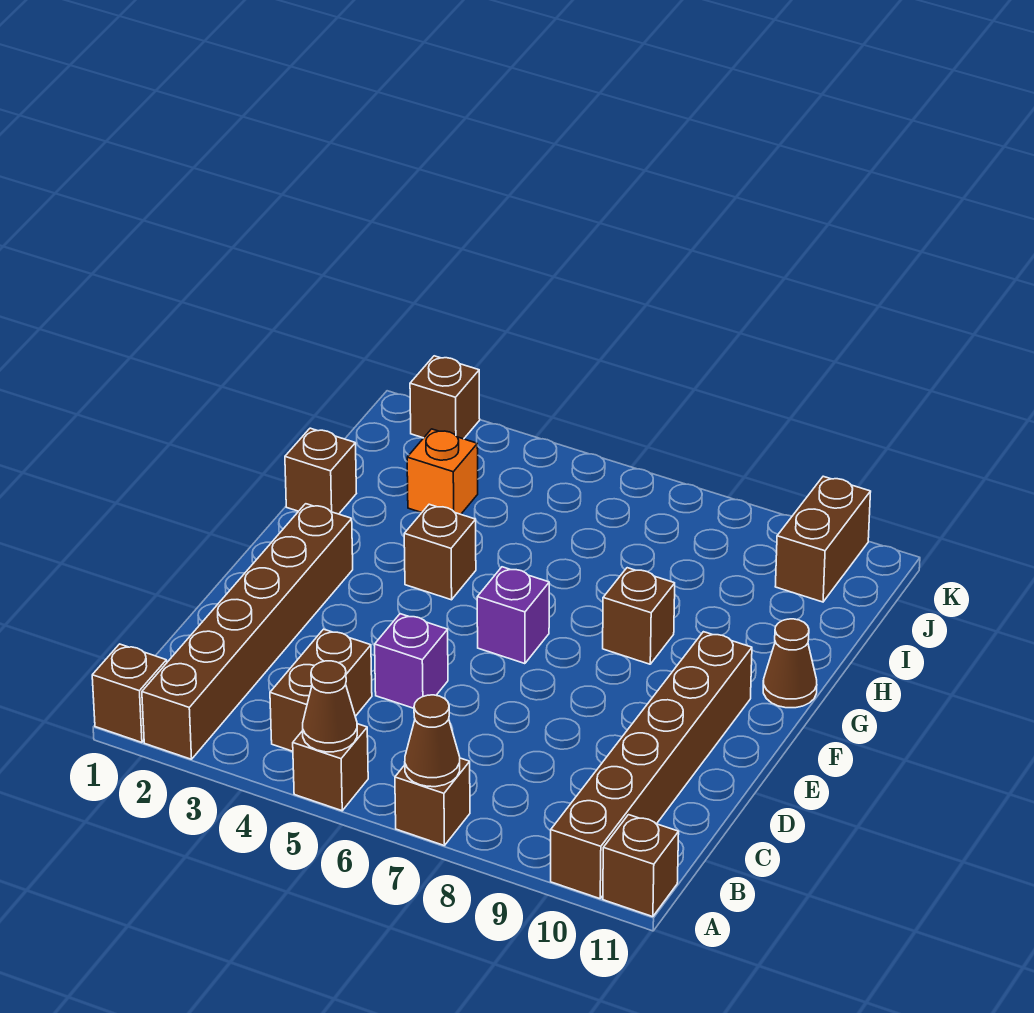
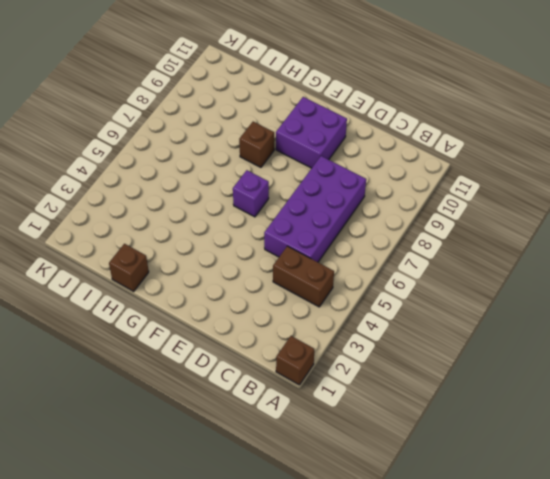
purple brick C5:D8 level 1 -> purple brick D5 level 1
purple brick E9:F10 level 1 -> brown brick A10:F10 level 1
none -> brown brick A2:F2 level 1
none -> brown brick A5 level 1
none -> brown brick A7 level 1

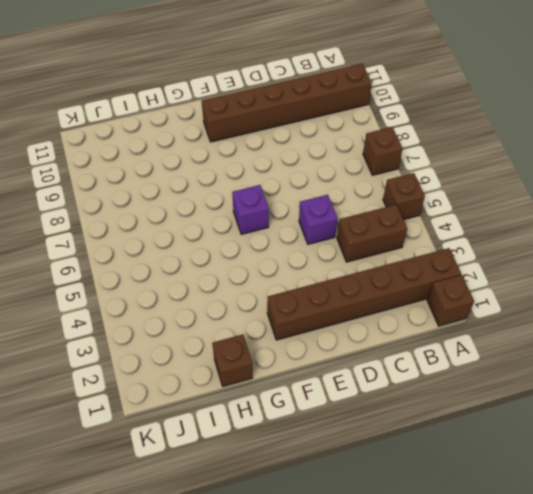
none -> brown brick A11 level 1
none -> brown brick G4 level 1
none -> brown brick G8 level 1

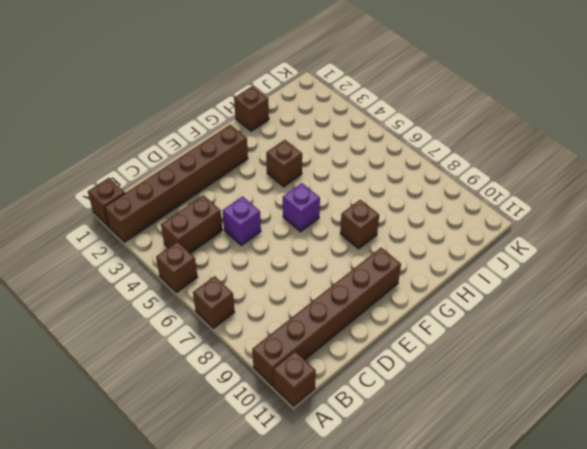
none -> brown cone G11 level 1
none -> orange brick I3 level 1
none -> brown brick J10:K10 level 1

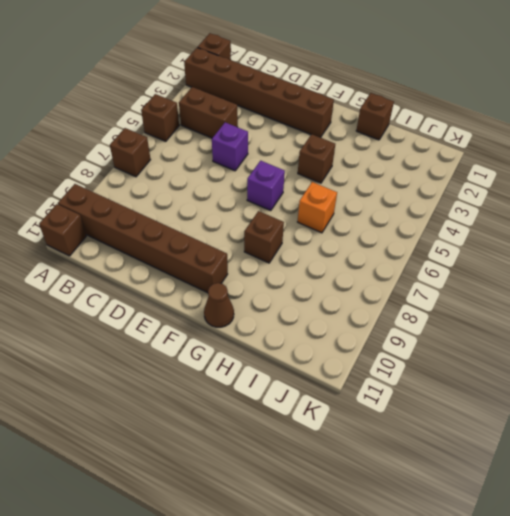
orange brick H6 level 1 -> orange brick I3 level 1
none -> brown brick J10:K10 level 1
none -> brown brick K2 level 1
none -> brown cone A5 level 2

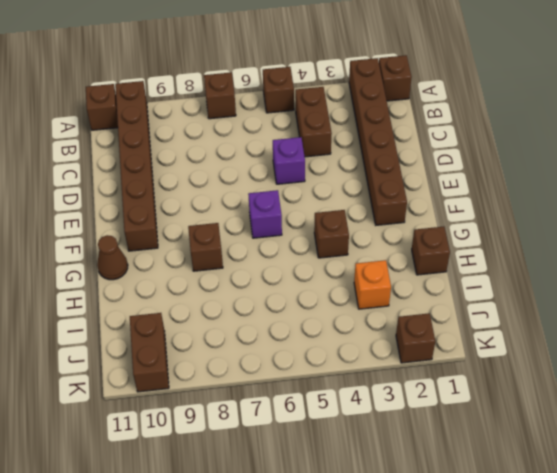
none -> brown cone A5 level 2
none -> brown cone A7 level 2

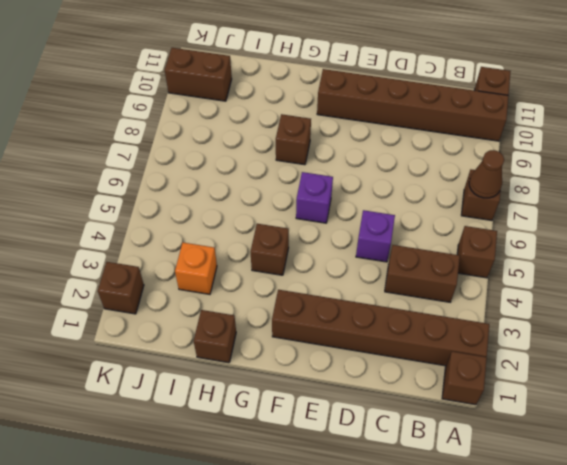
none -> brown cone G11 level 1
none -> brown cone A5 level 2

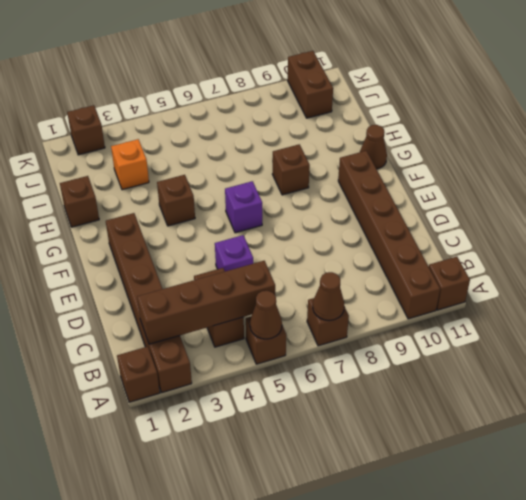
brown brick B2:B5 level 2 -> none

